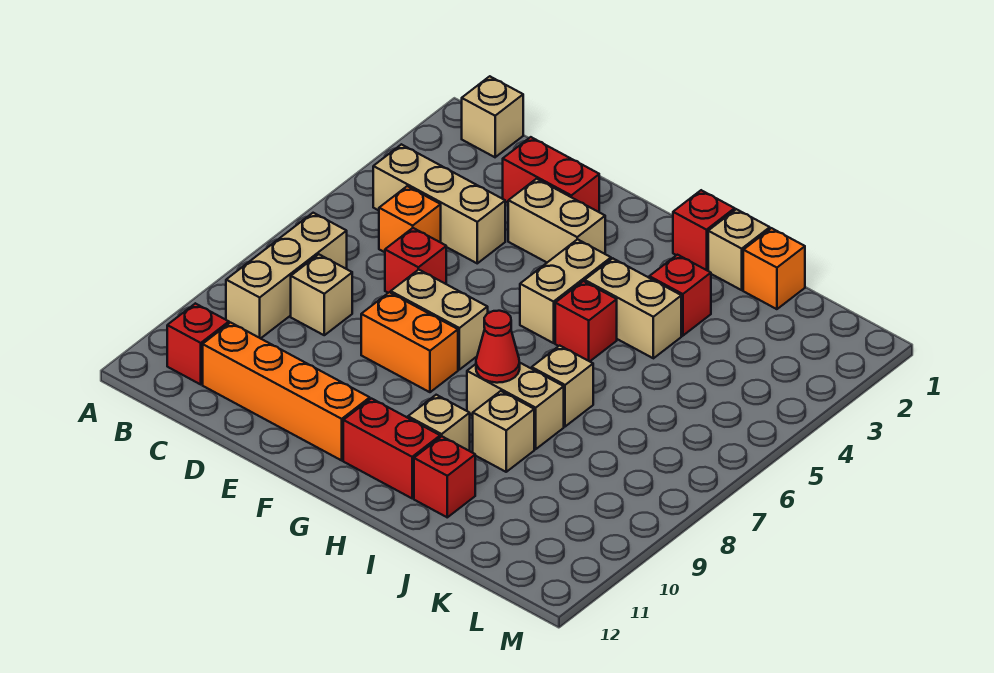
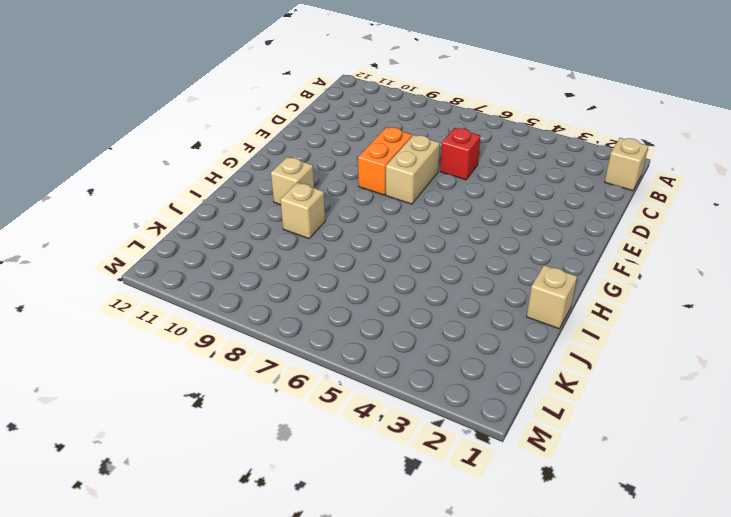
none -> tan brick B4:D4 level 1
none -> tan brick B7:B9 level 1
none -> red brick B11 level 1

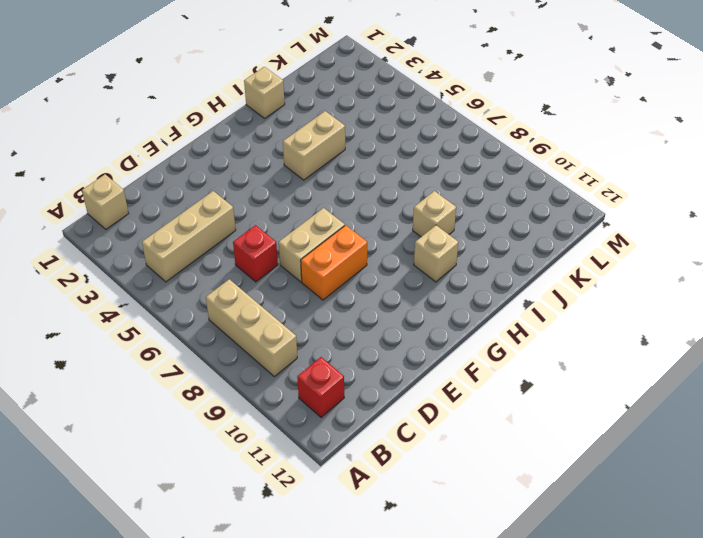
none -> orange brick C5 level 1
none -> tan brick C8 level 1
none -> orange brick C11:F11 level 1

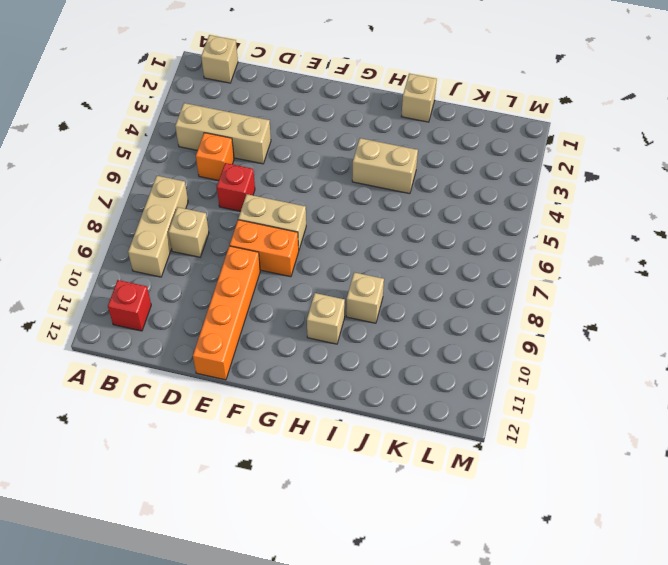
orange brick E9:E12 level 1 -> orange brick C11:F11 level 1
none -> red brick D2:E2 level 1
none -> tan brick E3:F3 level 1
none -> tan brick G4:G5 level 1

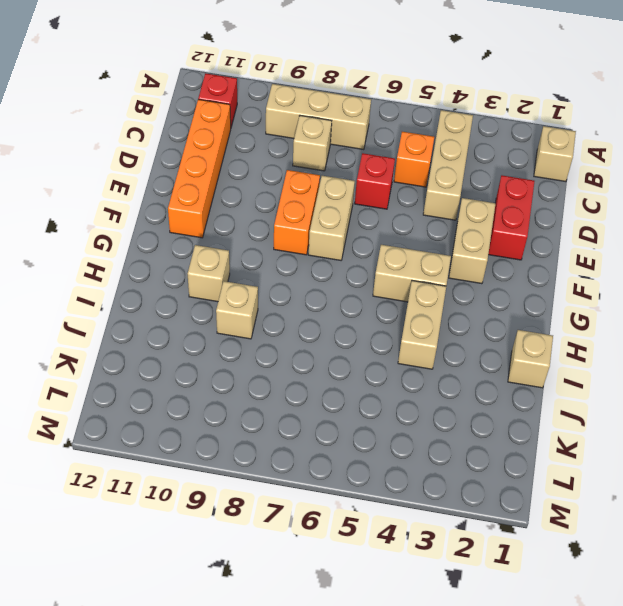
none -> red brick G11:H11 level 1
none -> red brick H1 level 1
none -> red brick H5 level 1

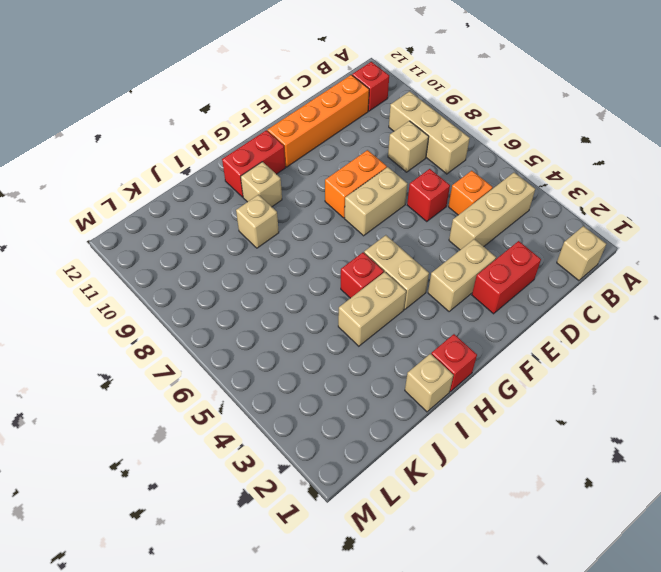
none -> tan brick H8:I8 level 1
none -> red brick I3 level 1
none -> tan brick I7 level 1

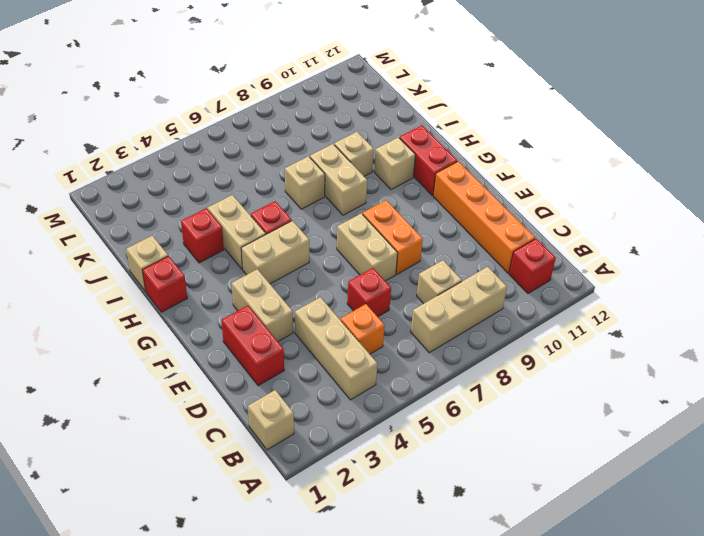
none -> red brick I11 level 1
none -> orange brick J1 level 1
none -> red cone H8 level 2

